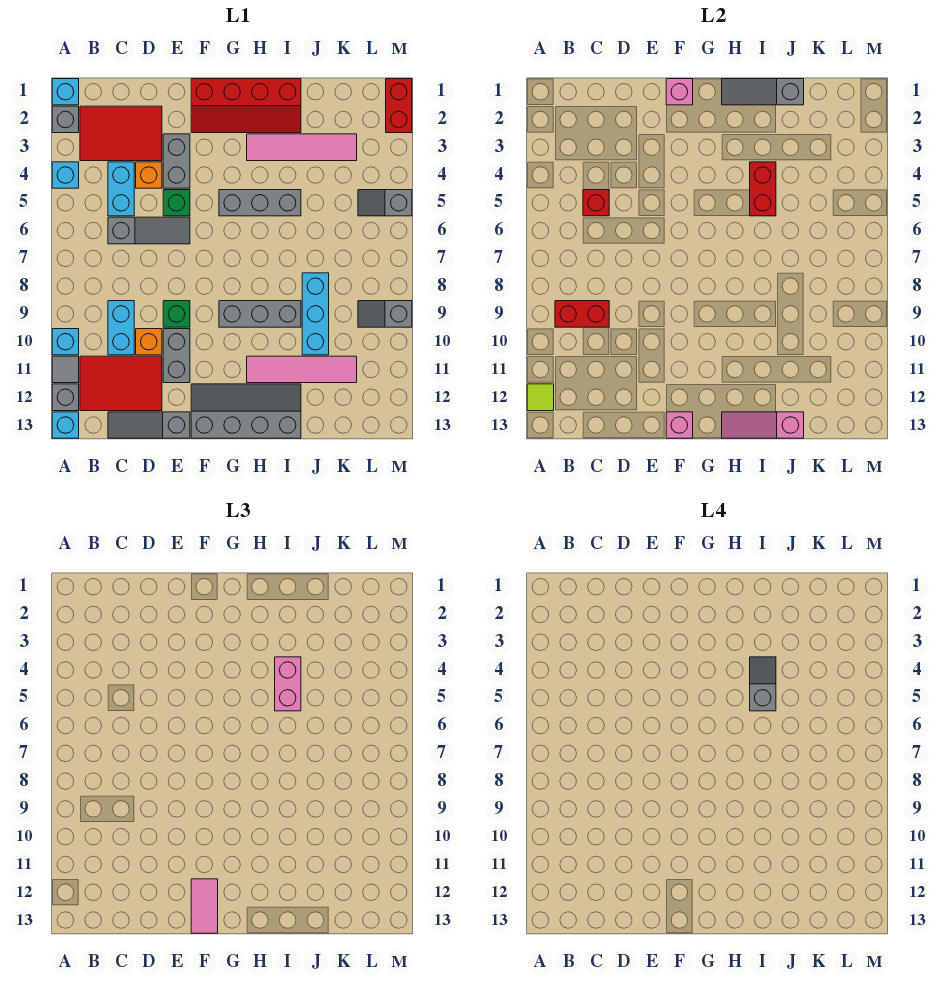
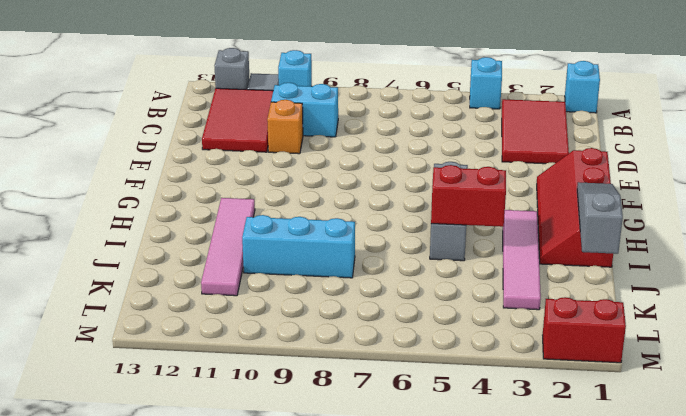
none -> grey brick A2 level 1
none -> cyan brick A13 level 1
none -> cyan brick C4:C5 level 1
none -> grey slope C6:E6 level 1 top C

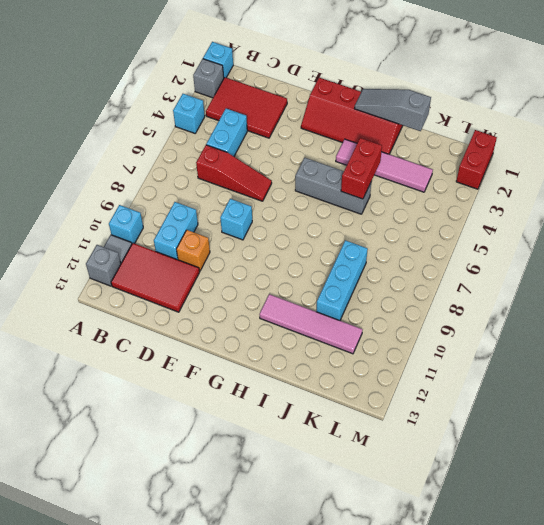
red slope C6:E6 level 1 top C -> grey slope C6:E6 level 1 top C
cyan brick E8 level 1 -> cyan brick A13 level 1
none -> grey slope C13:E13 level 1 top E
none -> orange brick D4 level 1
none -> grey brick E3:E4 level 1
none -> green brick E5 level 1

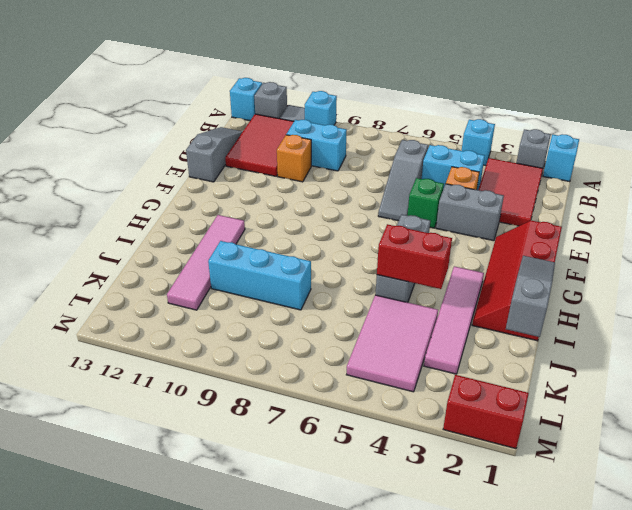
pink tile J4:L5 level 1 -> grey slope L5:M5 level 1 top M
none -> green brick E9 level 1
none -> grey brick E10:E11 level 1
none -> grey slope F12:I13 level 1 top 13
none -> grey brick G9:I9 level 1

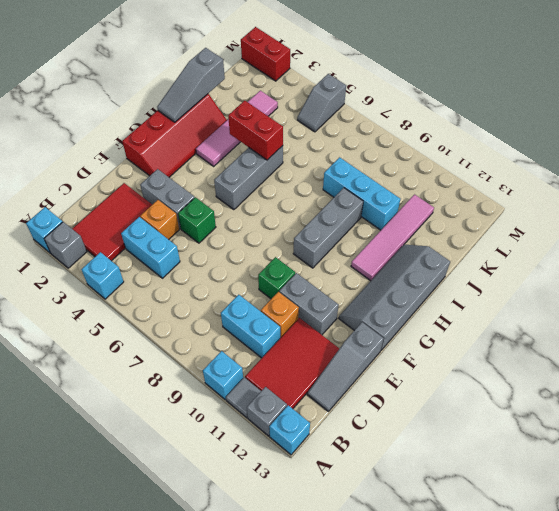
none -> grey slope C6:E6 level 1 top C
none -> grey slope L9:M9 level 1 top M
none -> lime tile A12 level 2
none -> red brick B9:C9 level 2

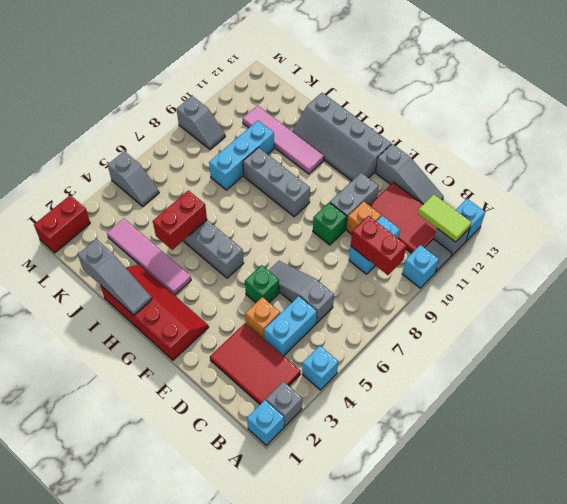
lime tile A12:B12 level 2 -> lime tile A12 level 2
none -> grey brick E3:E4 level 1
none -> red brick C5 level 2
none -> pink brick F1 level 2
none -> pink brick F13 level 2

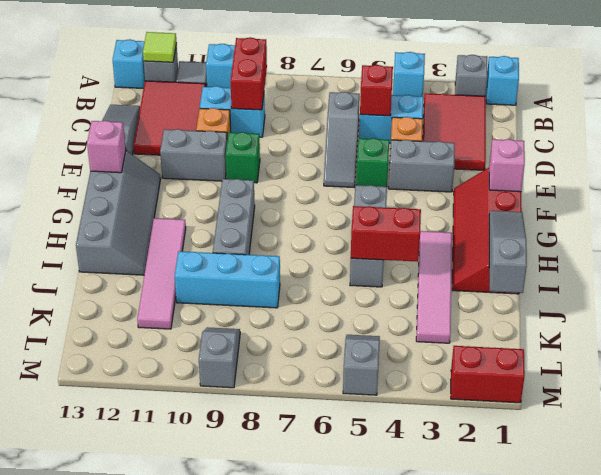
none -> pink slope H13:J13 level 2 top J
none -> pink tile F12:F13 level 3
none -> pink brick I4:I5 level 3
none -> grey slope I4:I5 level 4 top 5

